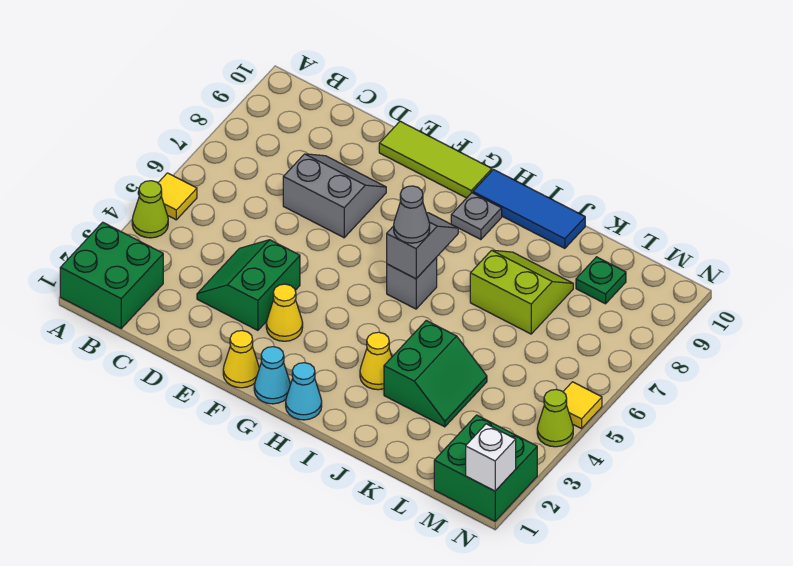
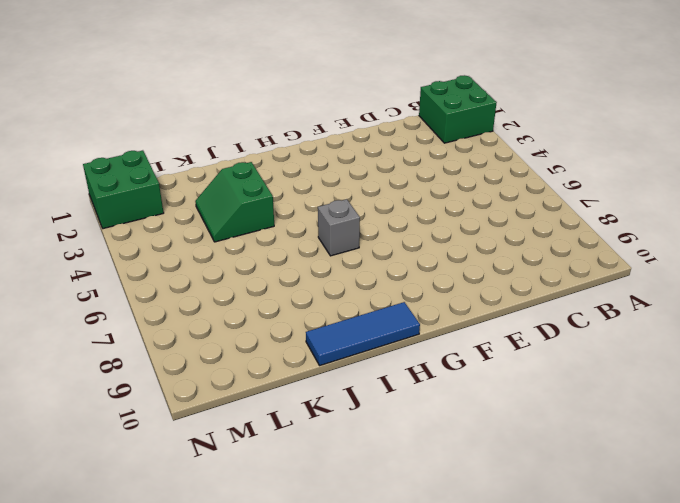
none -> lime cone A4 level 1
none -> yellow tile A5 level 1
none -> green slope D3:E4 level 1 top E

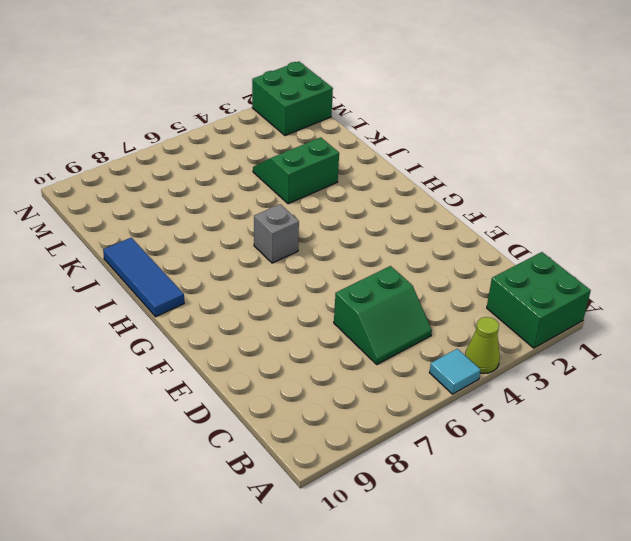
cyan tile A5 level 1 -> yellow tile A5 level 1
green slope C5:D6 level 1 top D -> green slope D3:E4 level 1 top E
none -> grey slope D7:E8 level 1 top 7
none -> lime tile E10:G10 level 1
none -> yellow cone F1 level 1

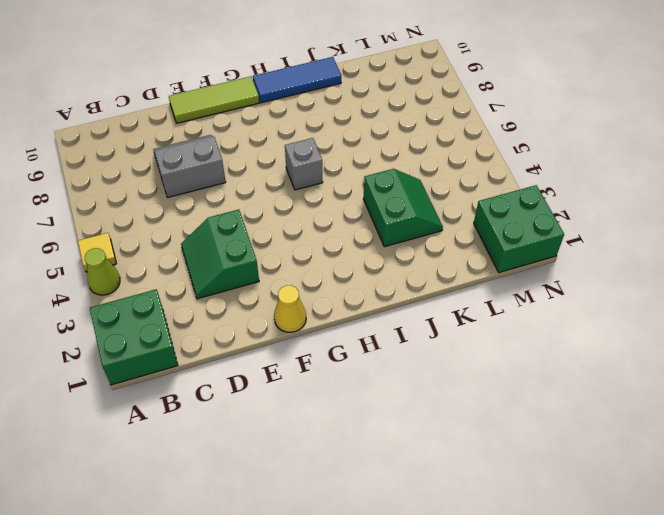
none -> yellow cone F3 level 1
none -> cyan cone G1 level 1
none -> cyan cone H1 level 1

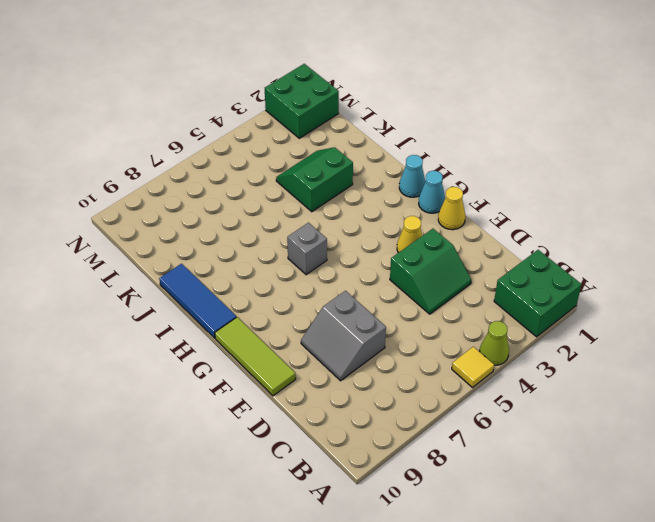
none -> grey plate H9 level 1
none -> yellow cone I3 level 1
none -> lime slope J7:K8 level 1 top 7

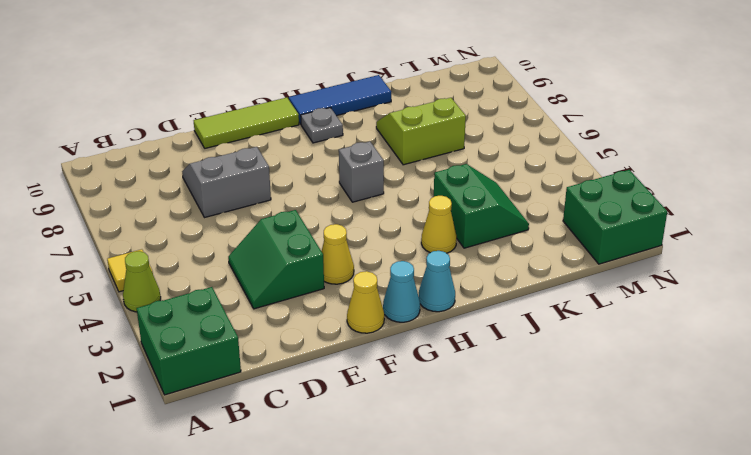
none -> green plate L9 level 1
none -> lime cone N4 level 1
none -> yellow tile N5 level 1

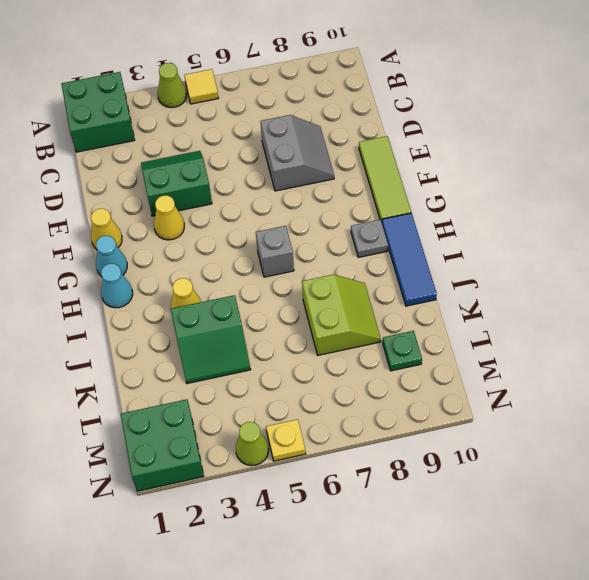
yellow plate N5 level 1 -> yellow tile N5 level 1
none -> grey slope H6:H7 level 2 top 6
none -> white brick N1 level 2
none -> grey cone H6 level 3

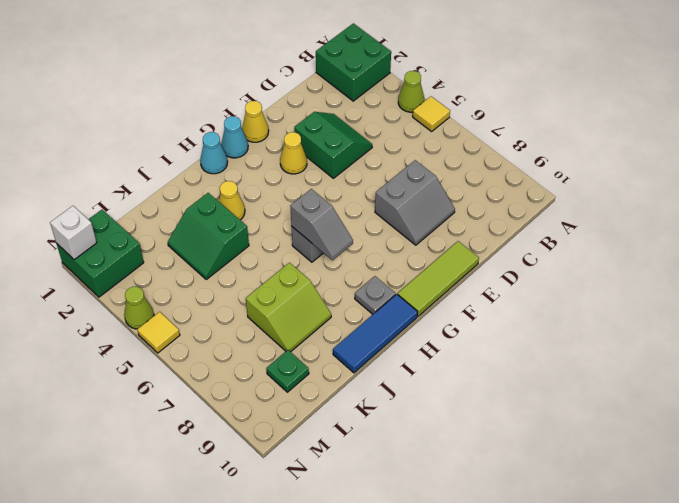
none -> grey cone H6 level 3

